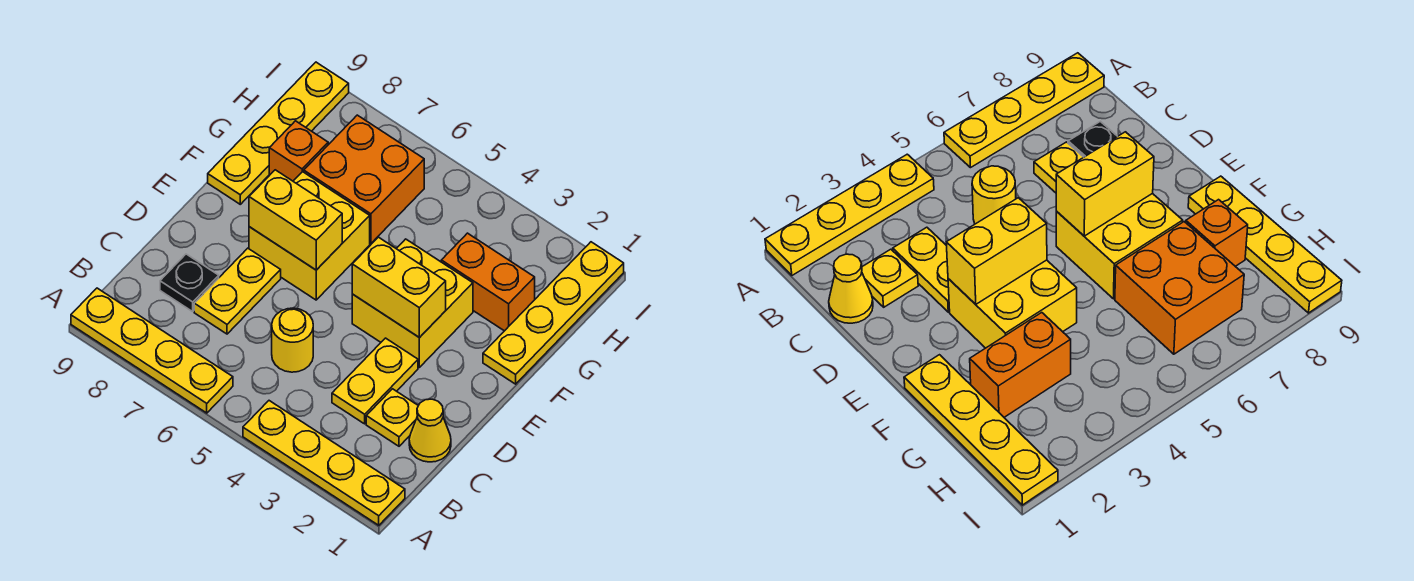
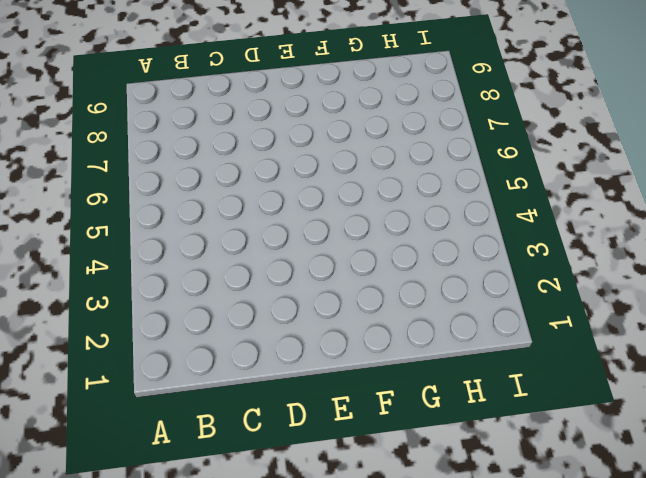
none -> yellow plate A1:A4 level 1
none -> yellow plate A6:A9 level 1
none -> yellow cone C1 level 1

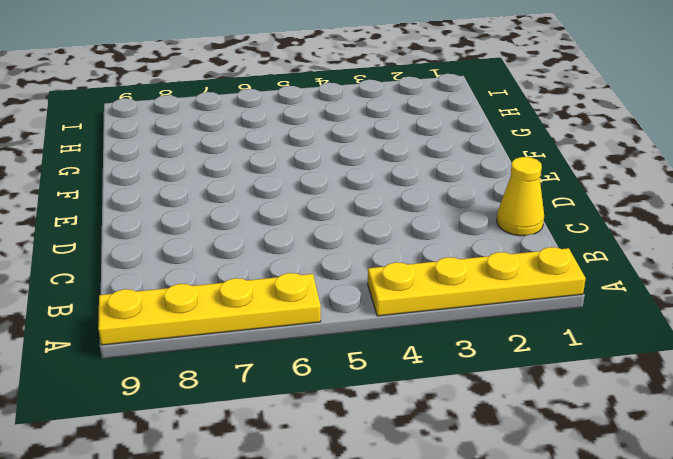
none -> yellow plate C2 level 1
none -> yellow plate C3:D3 level 1
none -> yellow round brick C5 level 1

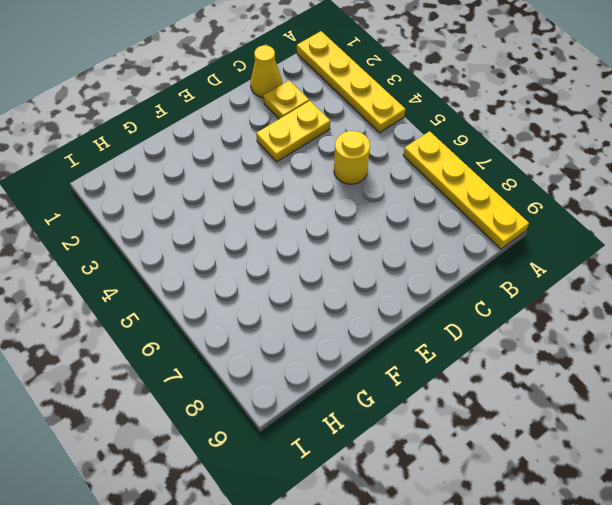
none -> yellow plate C7:D7 level 1
none -> black plate C8 level 1
none -> yellow brick E3:F4 level 1

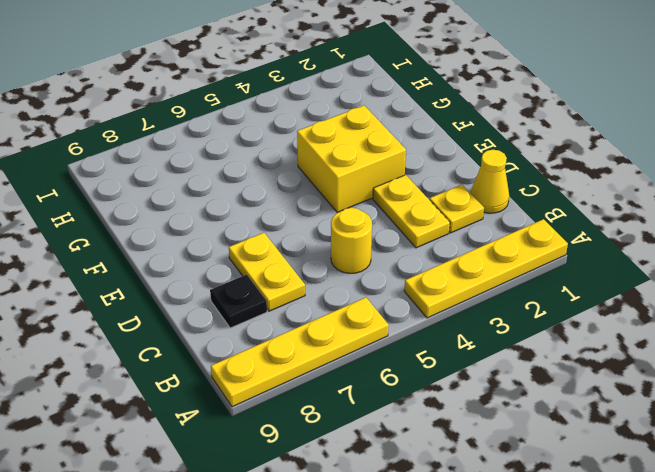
none -> yellow brick E6:F7 level 1
none -> yellow plate F1:I1 level 1
none -> yellow plate F9:I9 level 1

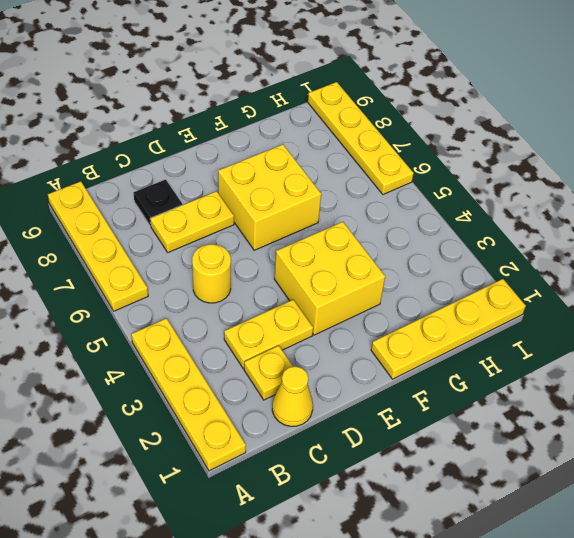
yellow plate I6:I9 level 1 -> yellow plate F9:I9 level 1
none -> orange brick G2:G3 level 1
none -> orange brick G6:H7 level 1
none -> orange brick G8 level 1

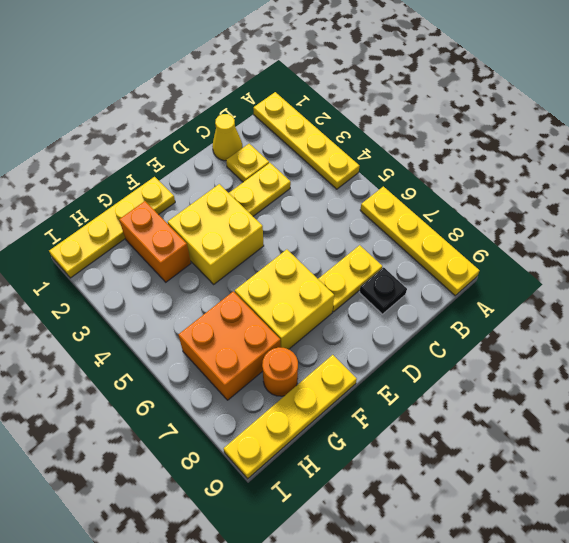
orange round brick G8 level 1 -> orange brick G8 level 1
none -> yellow round brick C5 level 1
none -> yellow brick E3:E4 level 2
none -> yellow brick E6:E7 level 2

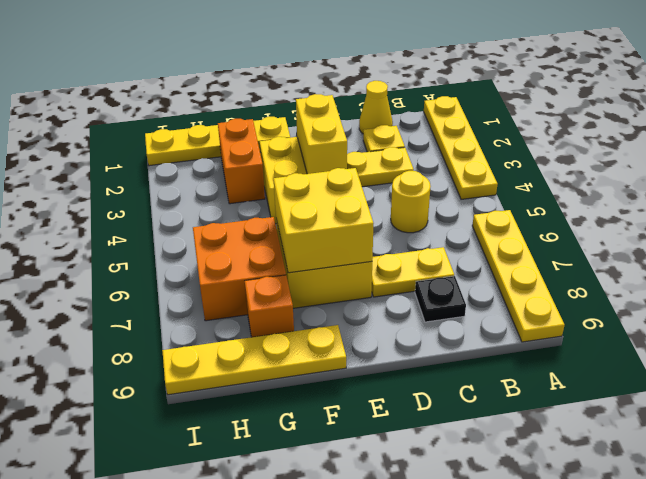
yellow brick E6:F7 level 2 -> yellow brick E6:E7 level 2

